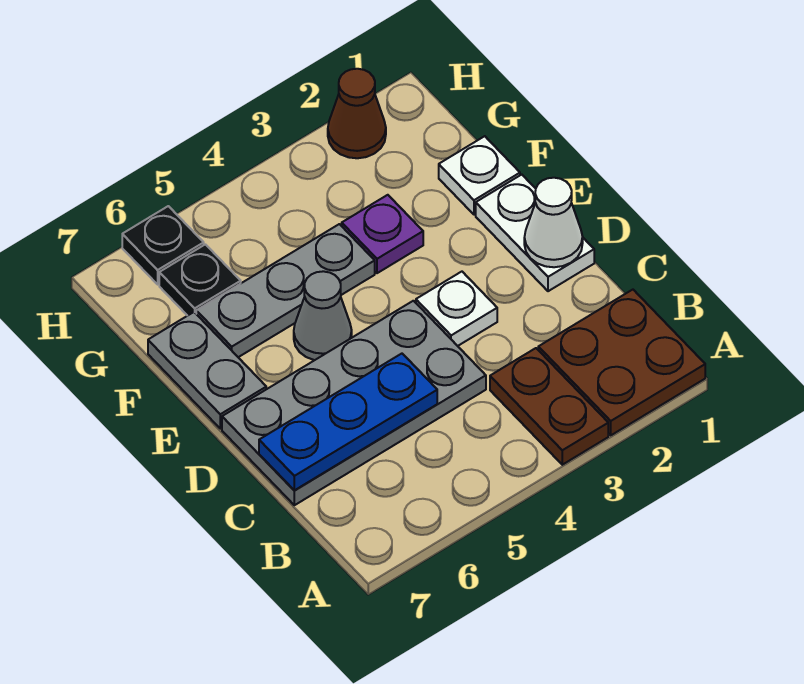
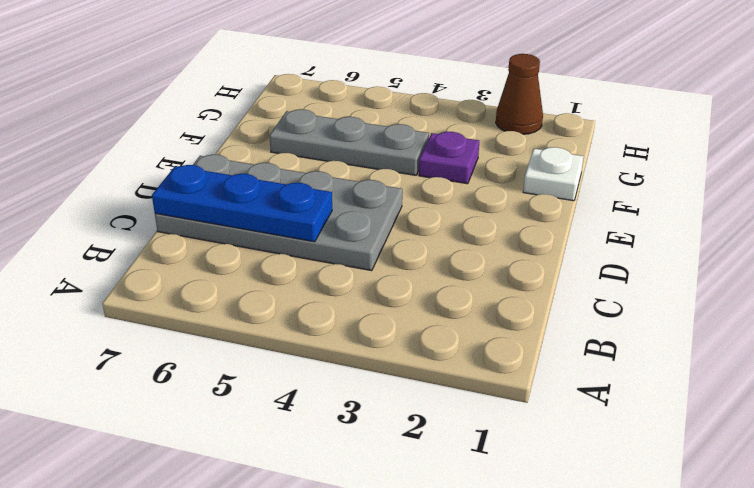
none -> brown plate A1:B2 level 1
none -> brown plate A3:B3 level 1
none -> white plate D1:E1 level 1

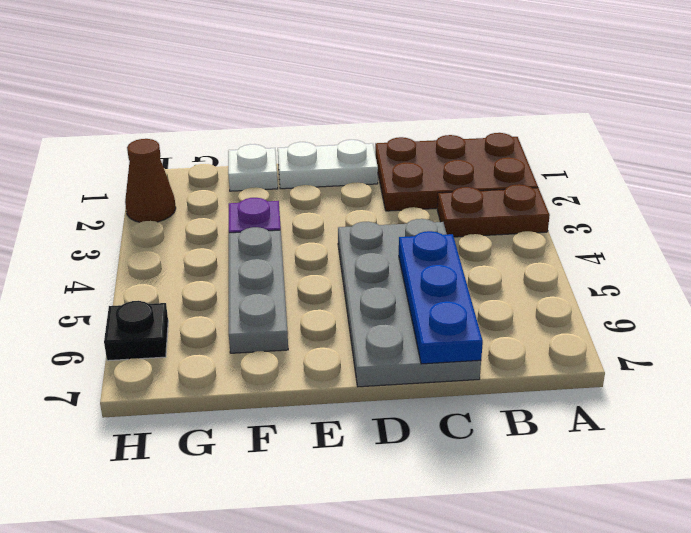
brown plate A1:C2 level 1 -> brown plate A1:B2 level 1
none -> white plate D3 level 1
none -> grey cone E5 level 1
none -> grey plate E7:F7 level 1

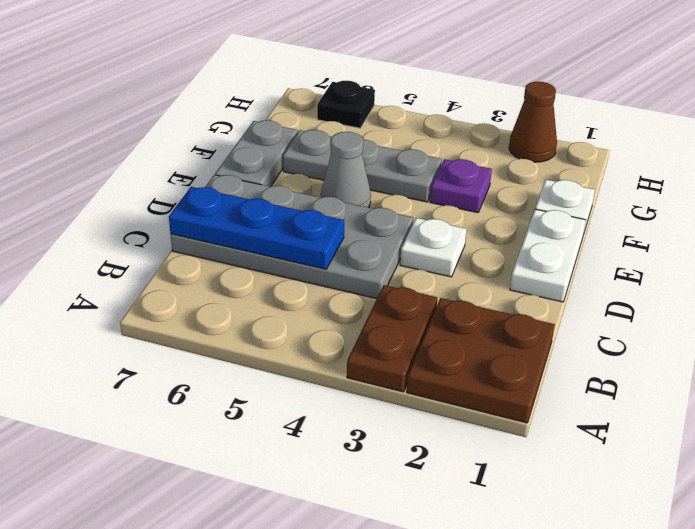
none -> black plate G6 level 1
none -> white cone D1 level 2

